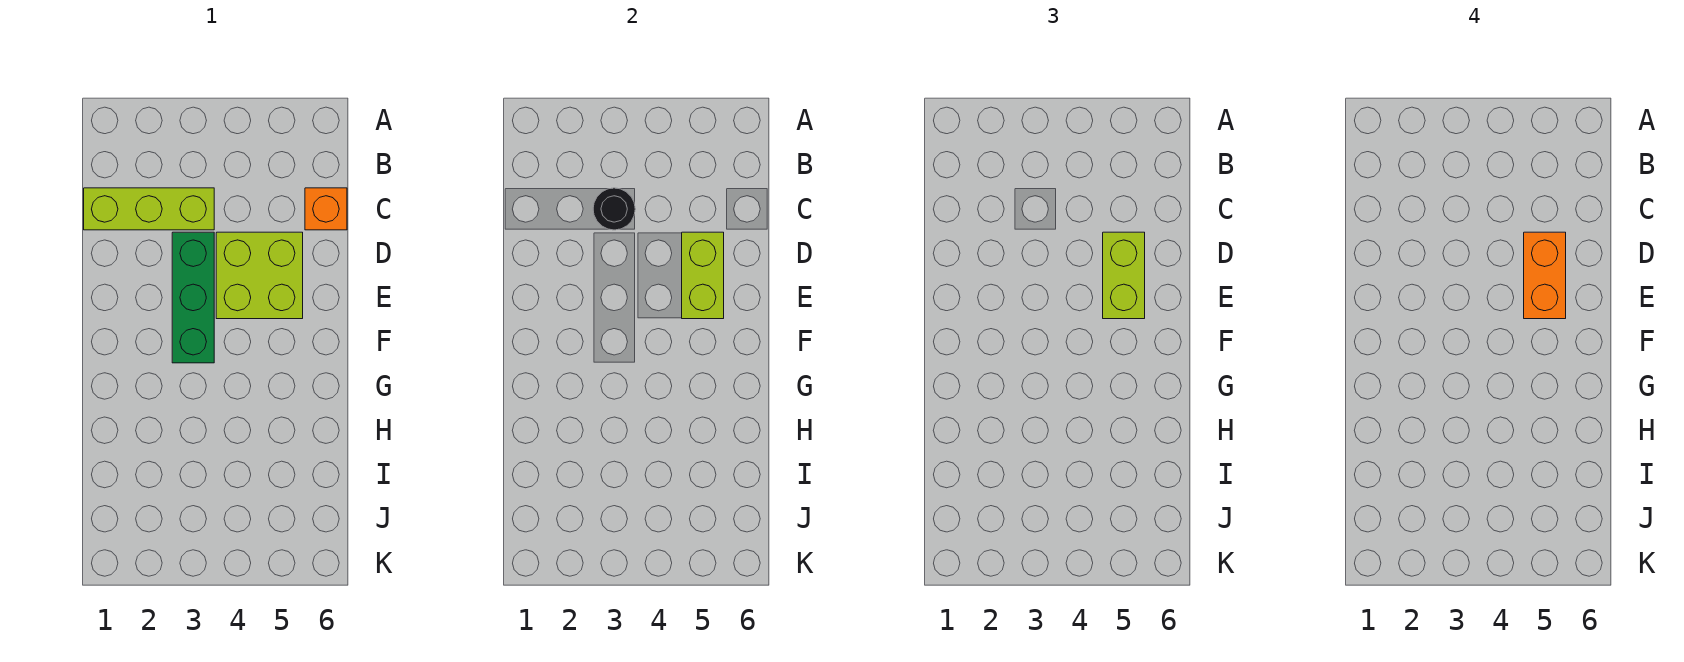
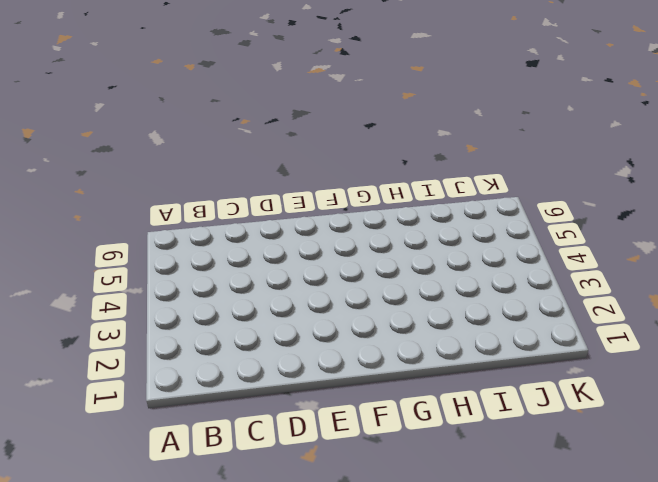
none -> lime brick C1:C3 level 1
none -> orange brick C6 level 1

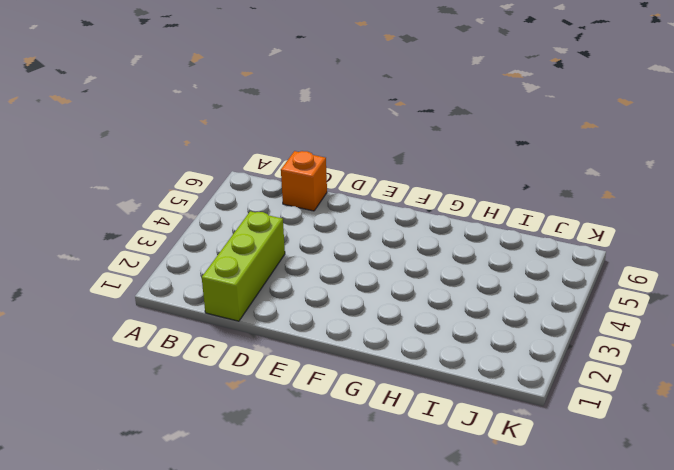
none -> green brick D3:F3 level 1
none -> lime brick D4:E5 level 1

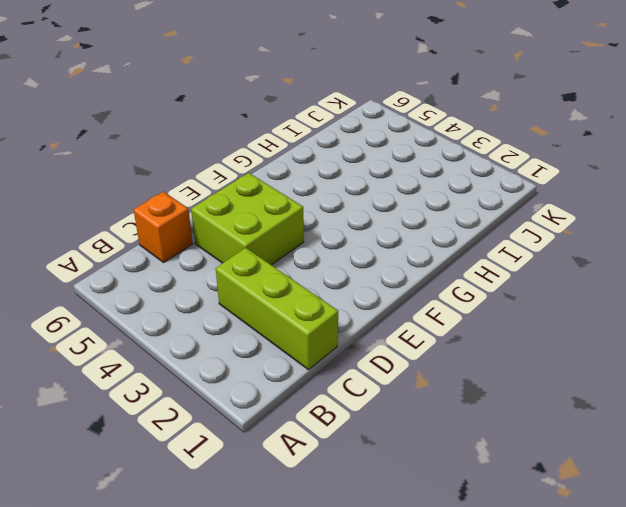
none -> green brick D3:F3 level 1
none -> black round brick C3 level 2

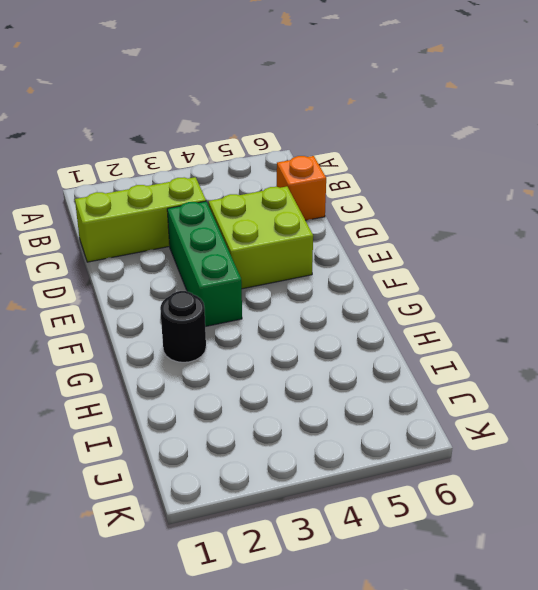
black round brick G2 level 1 -> black round brick C3 level 2
none -> lime brick D5:E5 level 2
none -> lime brick D5:E5 level 3

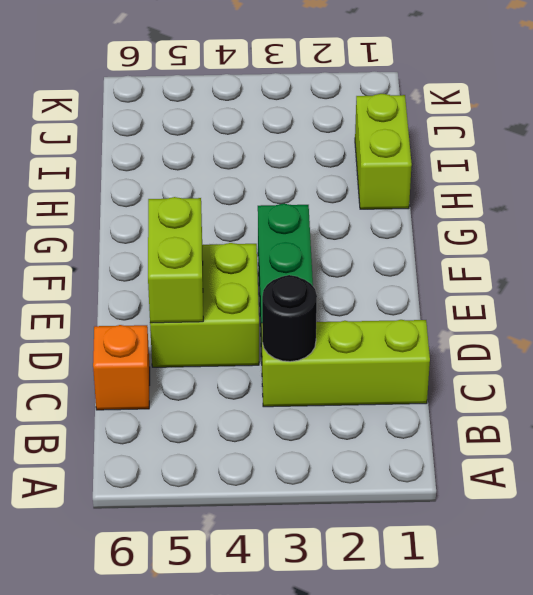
lime brick H1:I1 level 1 -> lime brick D5:E5 level 3
none -> orange brick D5:E5 level 4

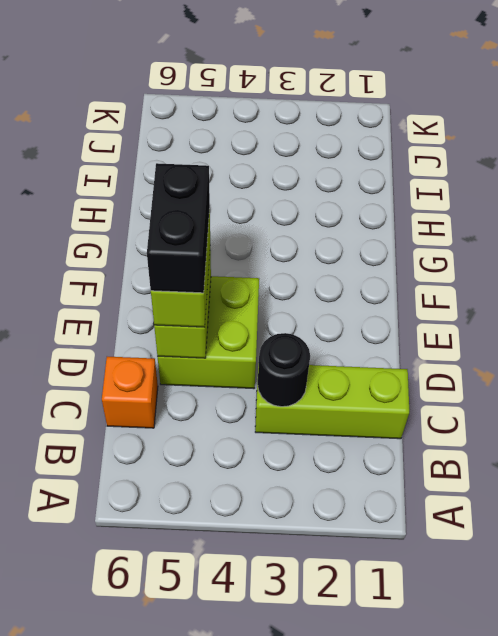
black brick D5:E5 level 4 -> orange brick D5:E5 level 4
none -> green brick D3:F3 level 1

